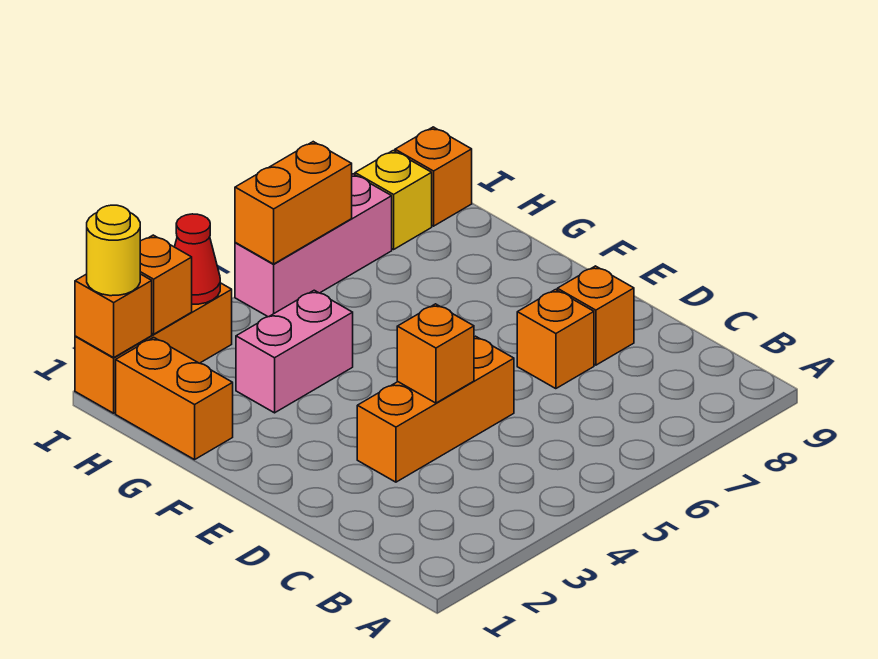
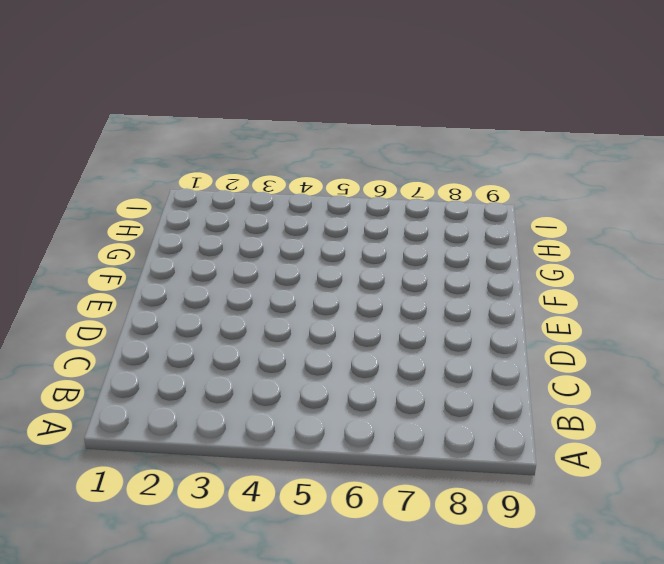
none -> orange brick D3:D5 level 1
none -> orange brick D7 level 1
none -> orange brick D8 level 1

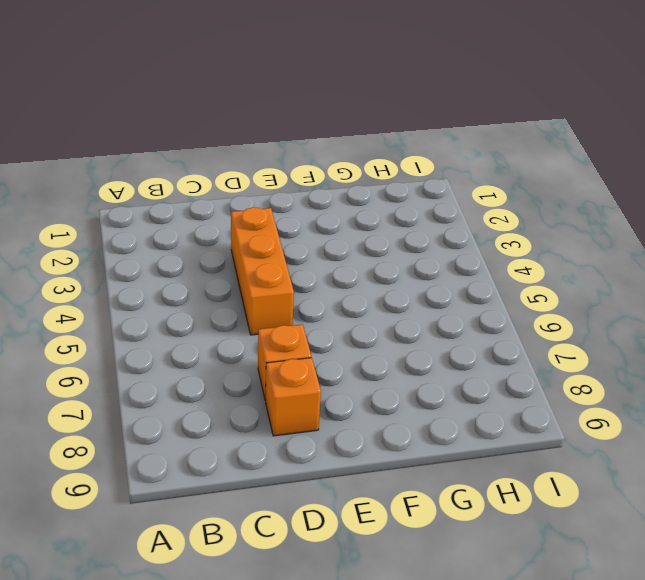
none -> orange brick G1:H1 level 1
none -> pink brick G3:G4 level 1
none -> orange brick I1:I3 level 1

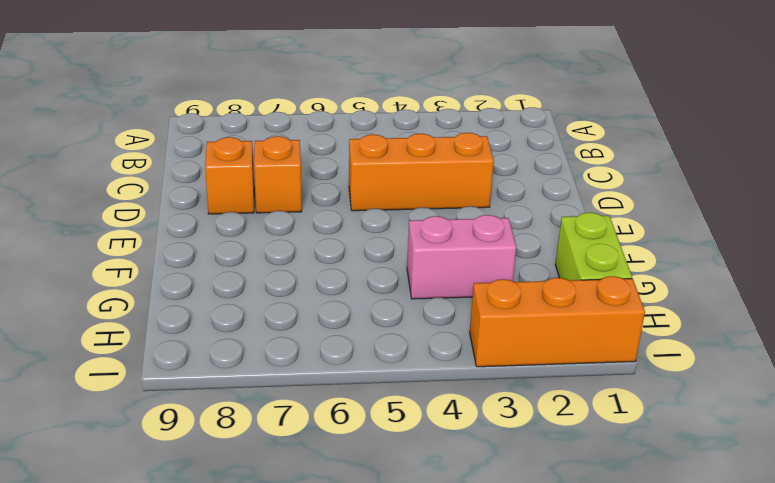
lime brick G1:H1 level 1 -> orange brick G1:H1 level 1
none -> pink brick I5:I7 level 1
none -> yellow brick I8 level 1
none -> orange brick I9 level 1

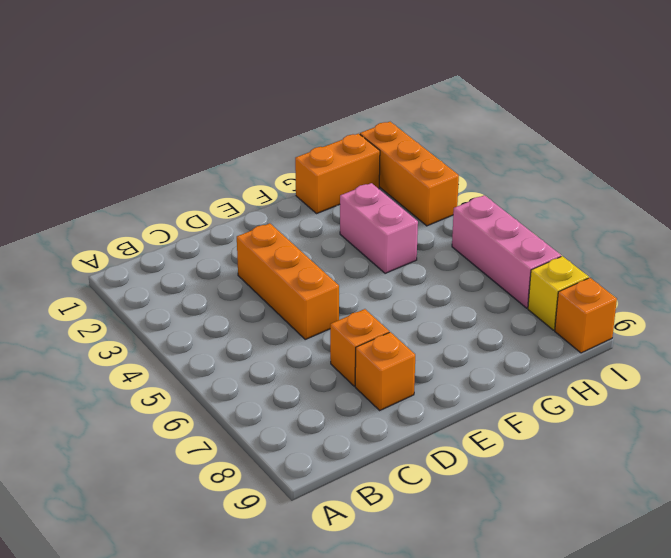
none -> orange brick D4 level 2
none -> orange brick I1 level 2
none -> orange brick I2 level 2

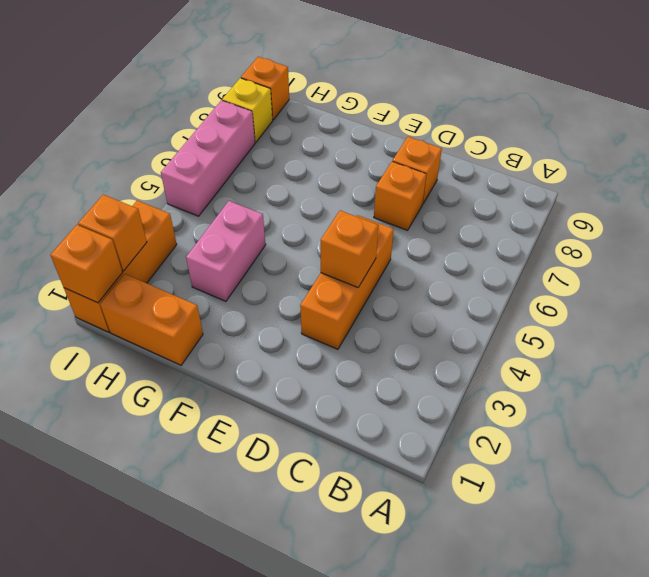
none -> red cone I3 level 2
none -> orange brick I5:I6 level 2
none -> yellow round brick I1 level 3

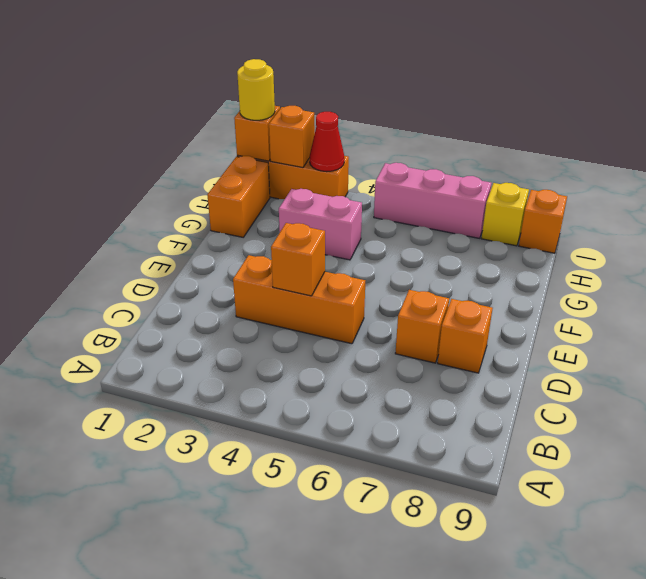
none -> orange brick I5:I6 level 2

